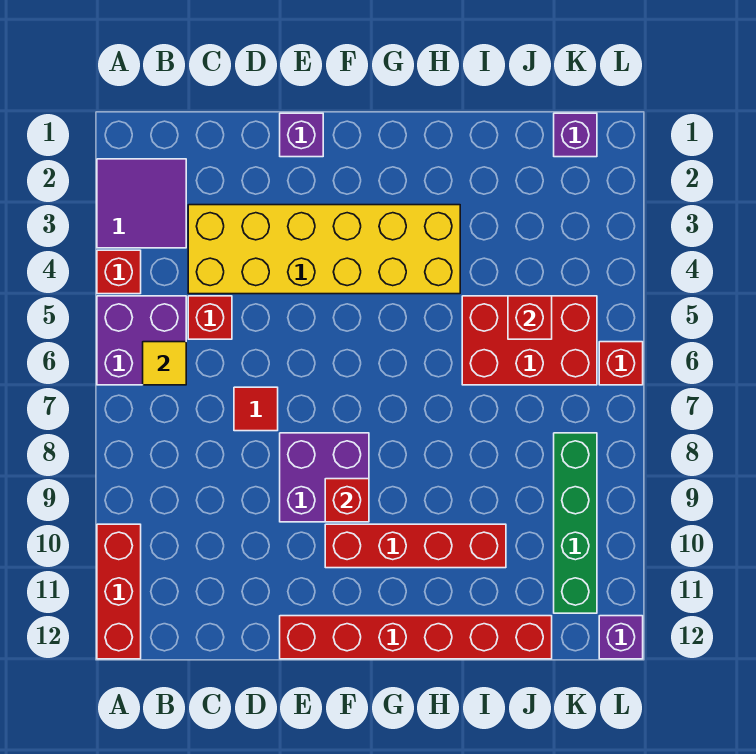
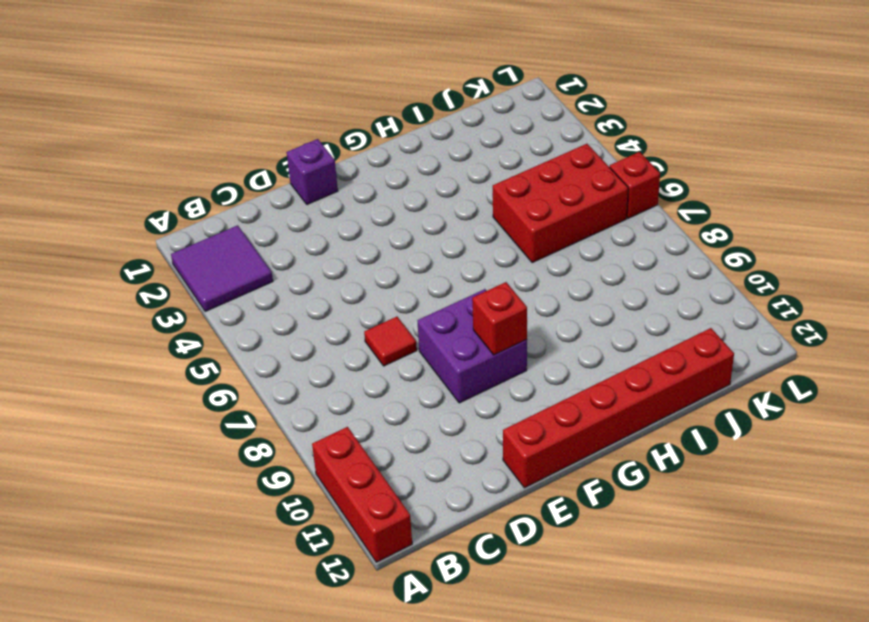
none -> red brick A4 level 1
none -> purple brick A5:B6 level 1
none -> yellow brick C3:H4 level 1

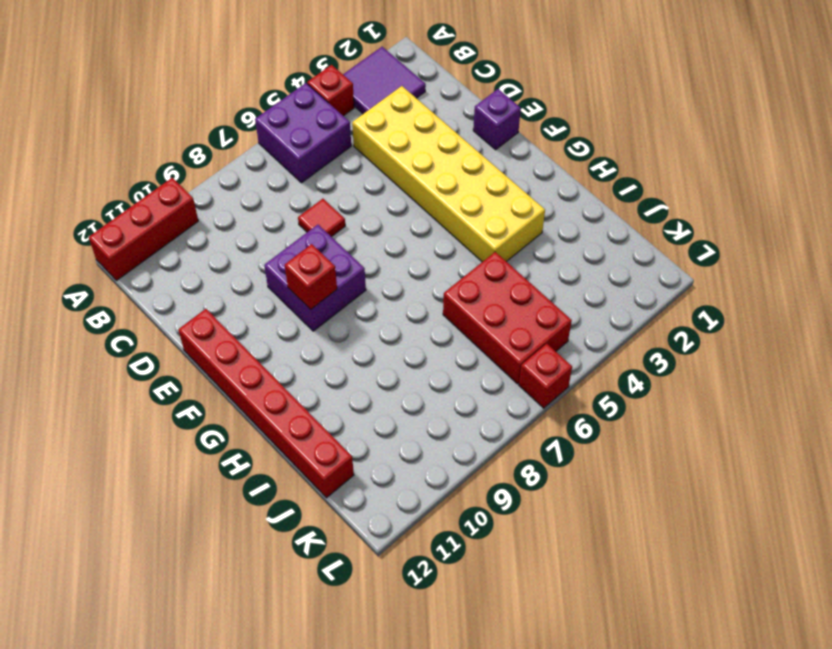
none -> red brick C5 level 1
none -> red brick F10:I10 level 1
none -> purple brick K1 level 1

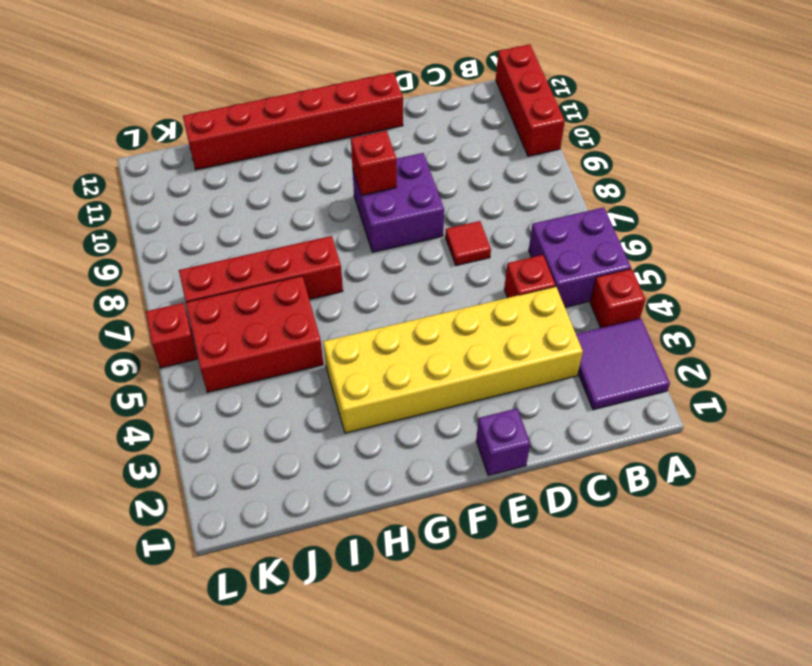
red brick H7:K7 level 1 -> red brick F10:I10 level 1
none -> purple brick K1 level 1
none -> green brick K8:K11 level 1
none -> purple brick L12 level 1

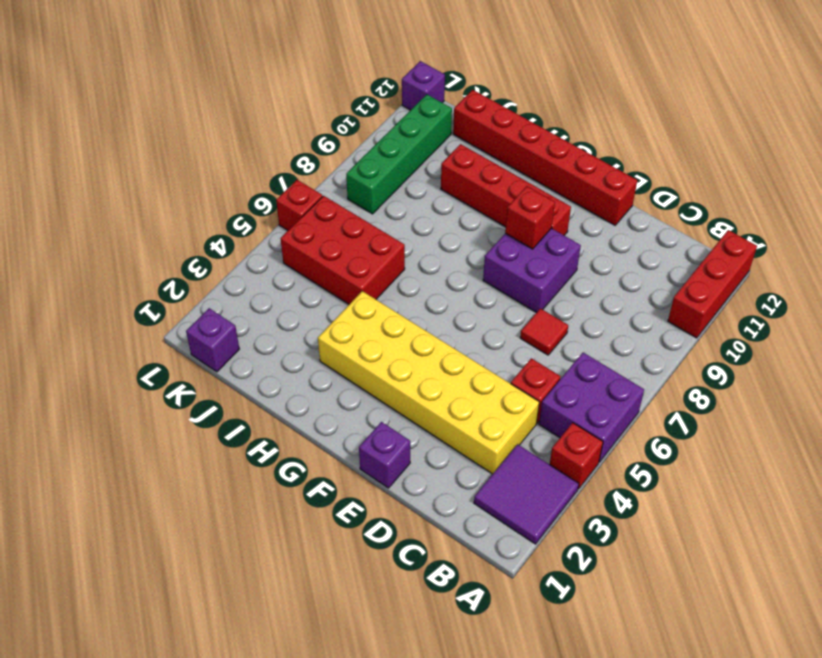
none -> yellow tile B6 level 2
none -> red brick J5 level 2

